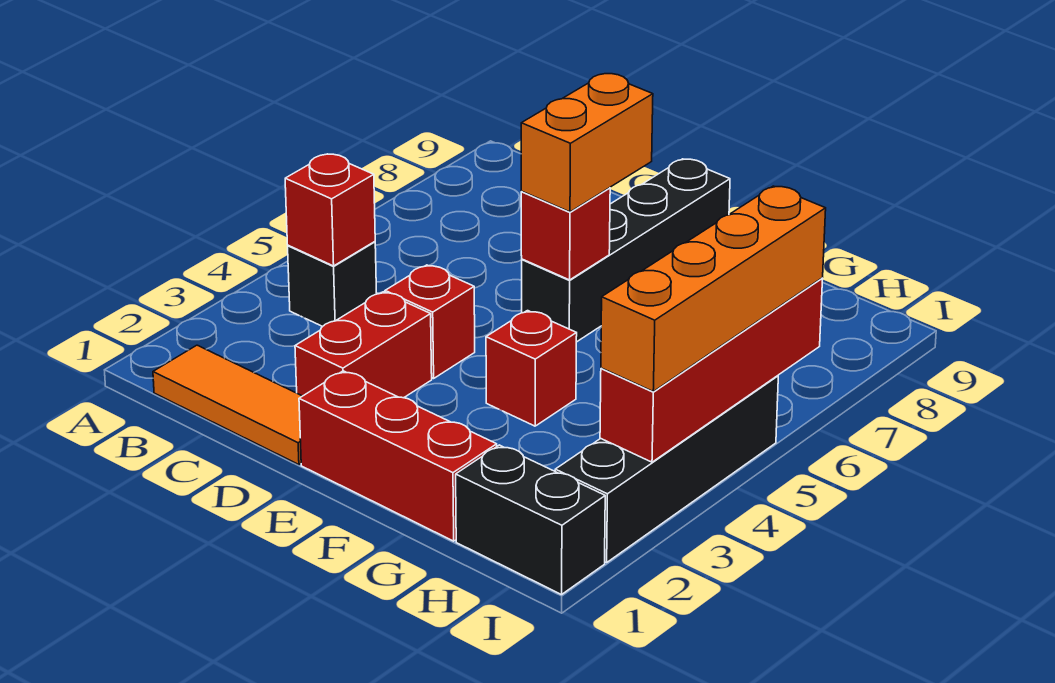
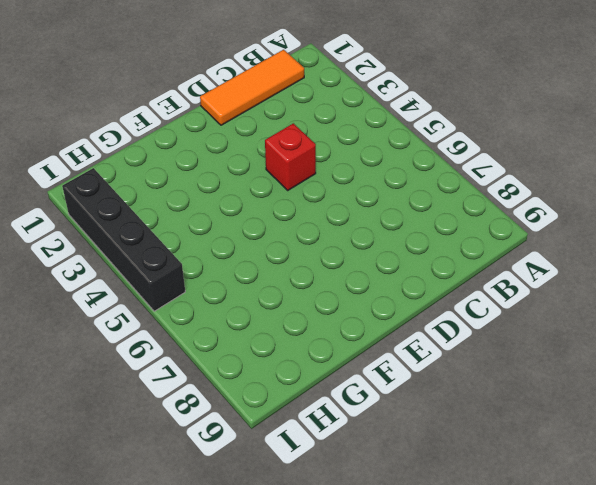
none -> black brick B4 level 1
none -> red brick D2:D3 level 1
none -> red brick E1:G1 level 1

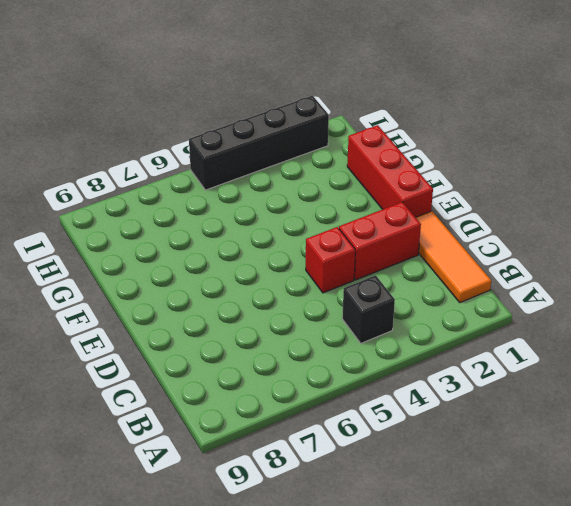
none -> black brick E6:E9 level 1
none -> red brick F4 level 1
none -> black brick H1:I1 level 1

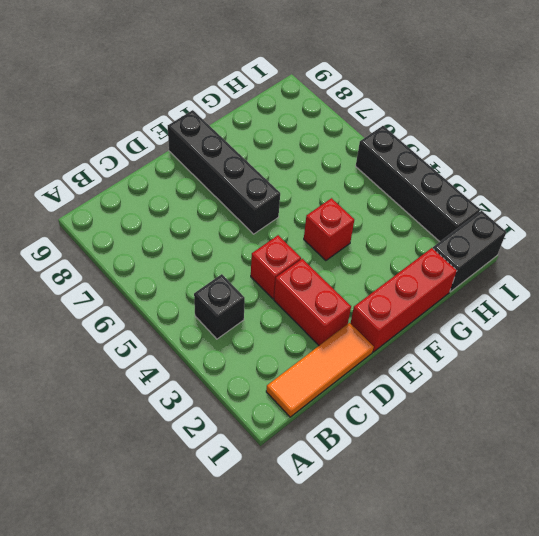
none -> red brick B4 level 2
none -> red brick E6 level 2
none -> red brick I3:I6 level 2

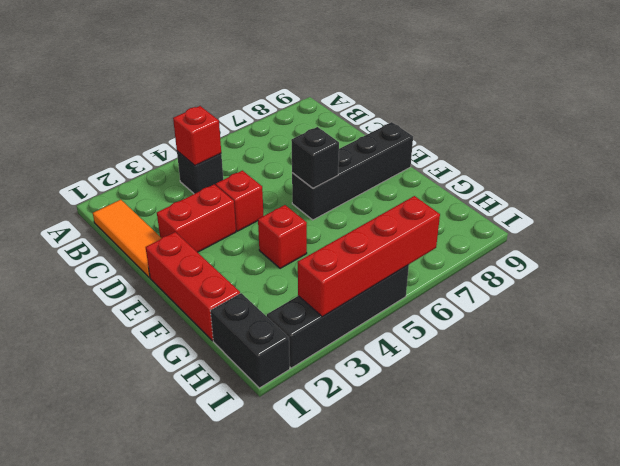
black brick E6 level 2 -> red brick E6 level 2
none -> orange brick E6:E7 level 3
none -> orange brick I3:I6 level 3

